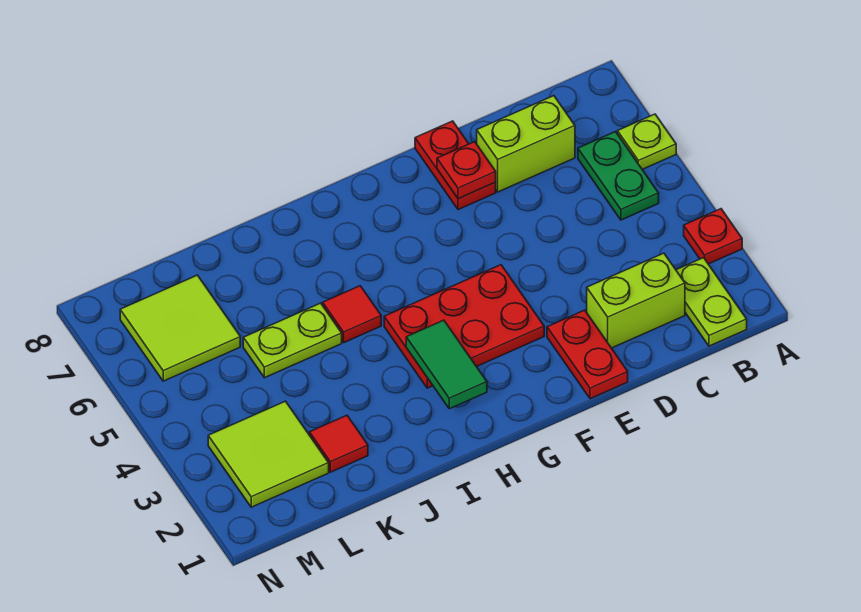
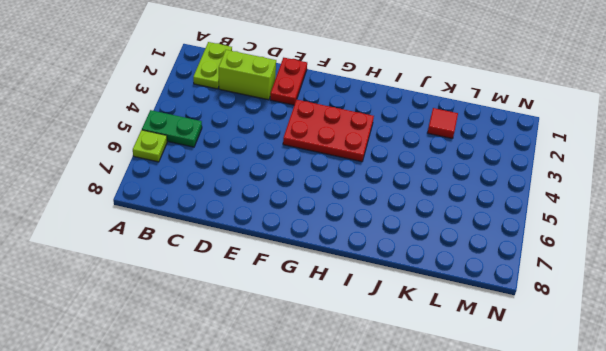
green plate A5:B5 level 1 -> green plate B5:B6 level 1
none -> red plate A3 level 1
none -> lime brick C7:D7 level 1
none -> red plate E7:E8 level 1

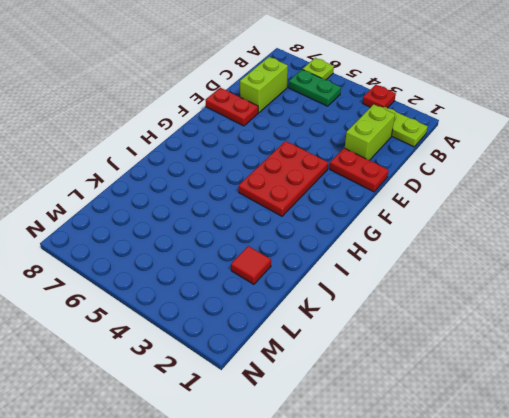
none -> red tile I5 level 1
none -> lime plate J5:K5 level 1
none -> lime tile L2:M3 level 1

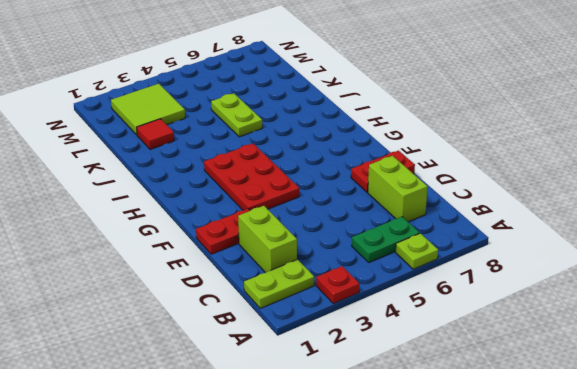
none -> red tile I5 level 1
none -> lime tile L6:M7 level 1
none -> red plate E7 level 2

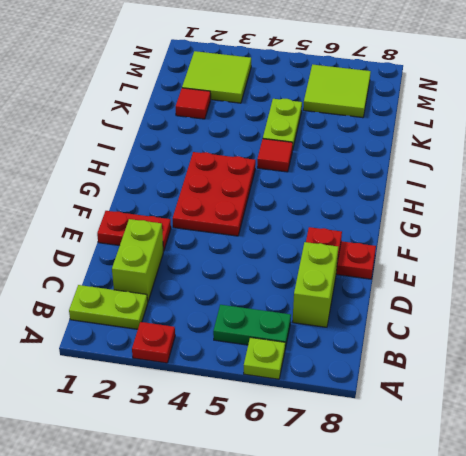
none -> green tile H2:H3 level 2

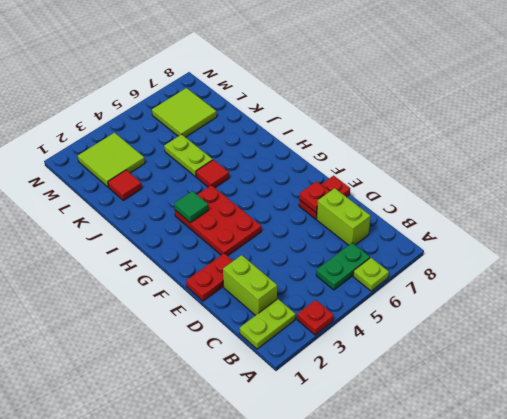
green tile H3 level 2 -> green tile H2:H3 level 2

